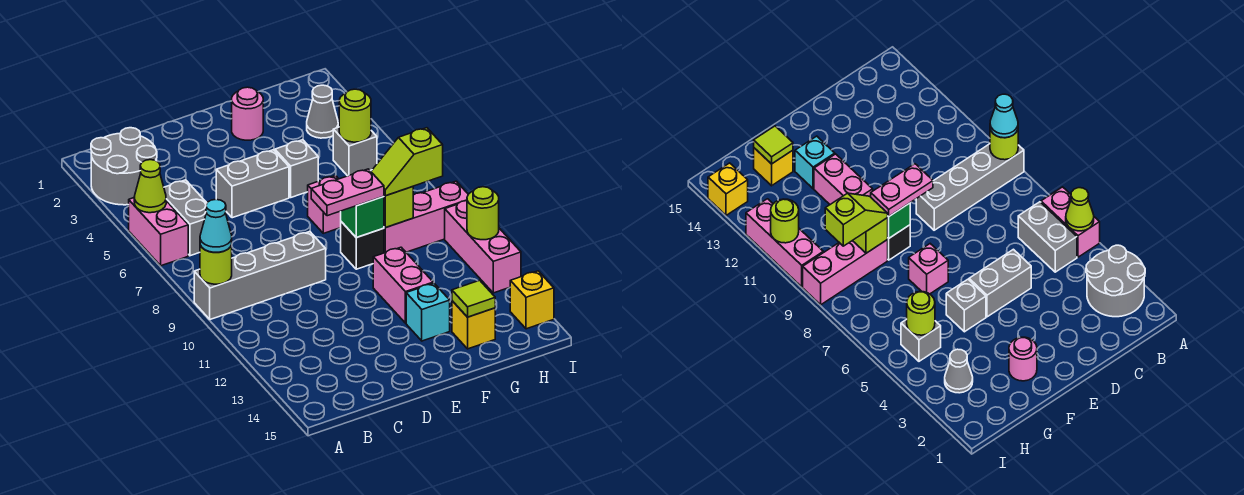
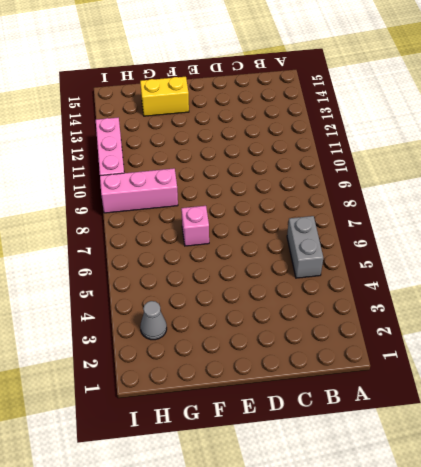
yellow brick F14:G14 level 1 -> yellow brick G14 level 1
none -> grey round brick A2:B3 level 1
none -> pink brick A5:A6 level 1
none -> grey brick A9:D9 level 1

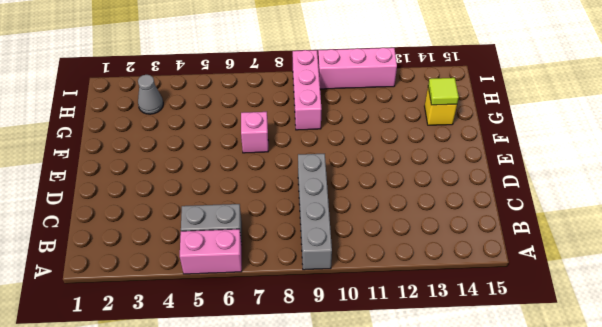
none -> grey round brick A2:B3 level 1
none -> grey brick D5:E5 level 1
none -> pink round brick F2 level 1

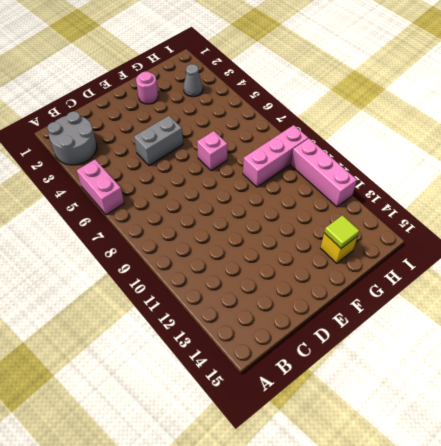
none -> grey brick A9:D9 level 1
none -> grey brick B5:B6 level 1
none -> grey brick F5 level 1

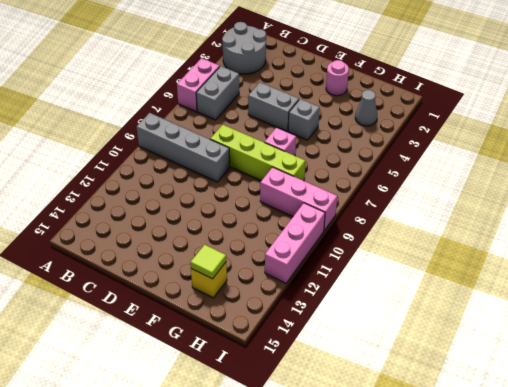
lime brick D8:G8 level 1 -> none
none -> black brick F9 level 1
none -> pink brick F11:F12 level 1
none -> cyan brick F13 level 1

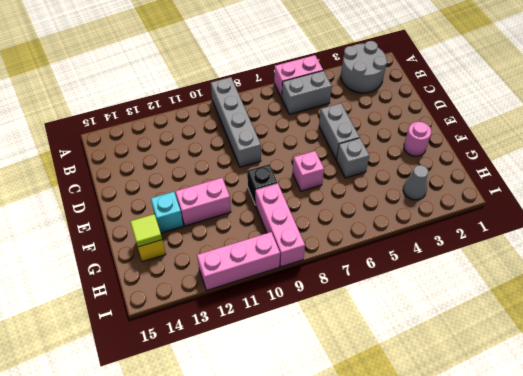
none -> grey brick H5 level 1
none -> yellow brick I14 level 1
none -> lime cone A5 level 2

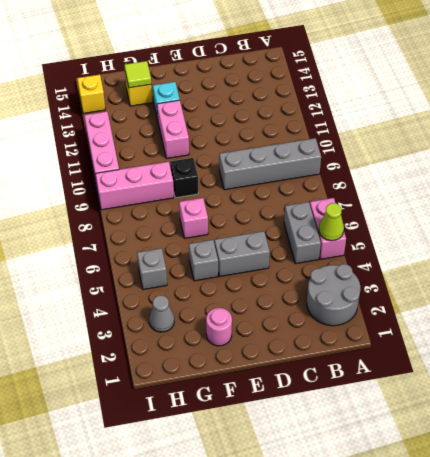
none -> lime round brick A9 level 2
none -> green brick F9 level 2
none -> lime brick G9 level 2

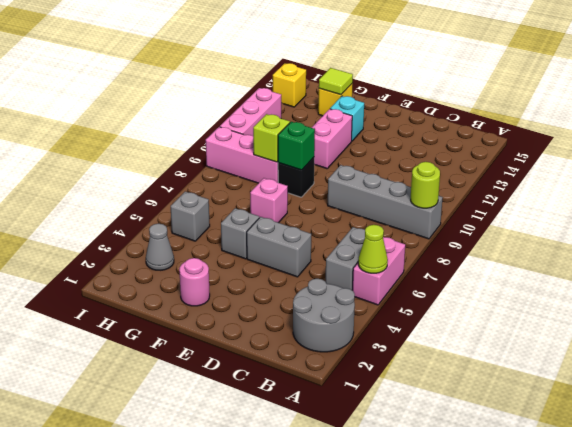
none -> lime round brick H5 level 2
none -> lime round brick I11 level 2
none -> cyan cone A9 level 3

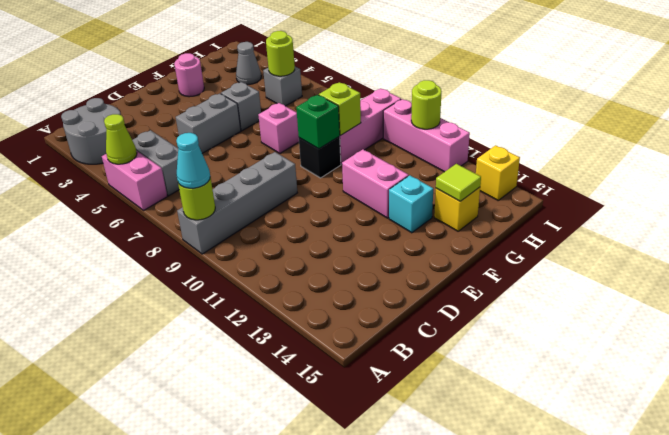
none -> pink plate E9:F9 level 3
none -> lime slope G9:H9 level 3 top H

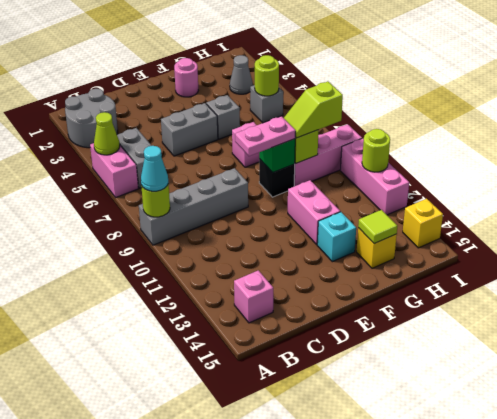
pink brick B14 level 1 -> none

